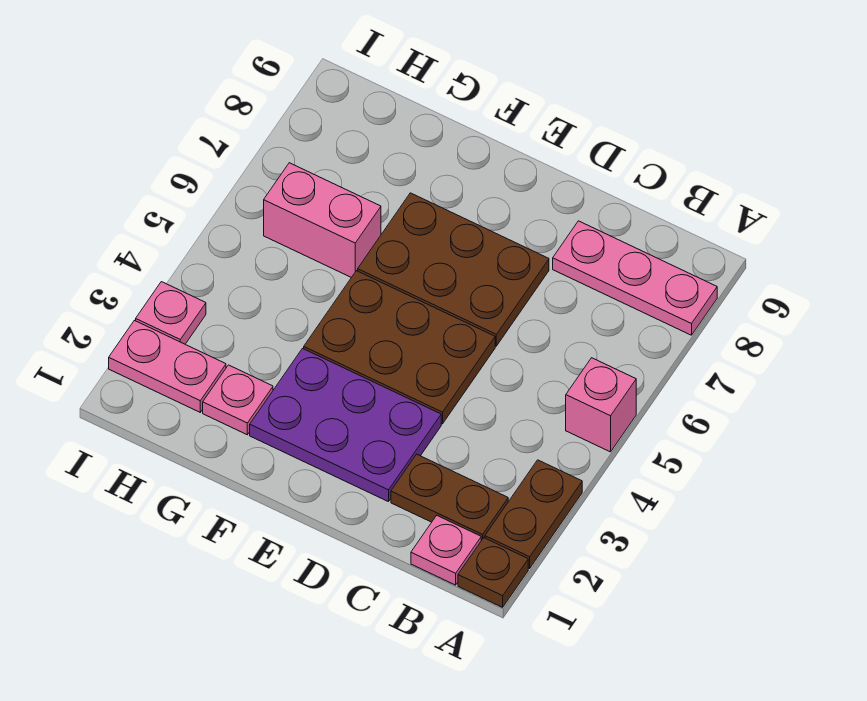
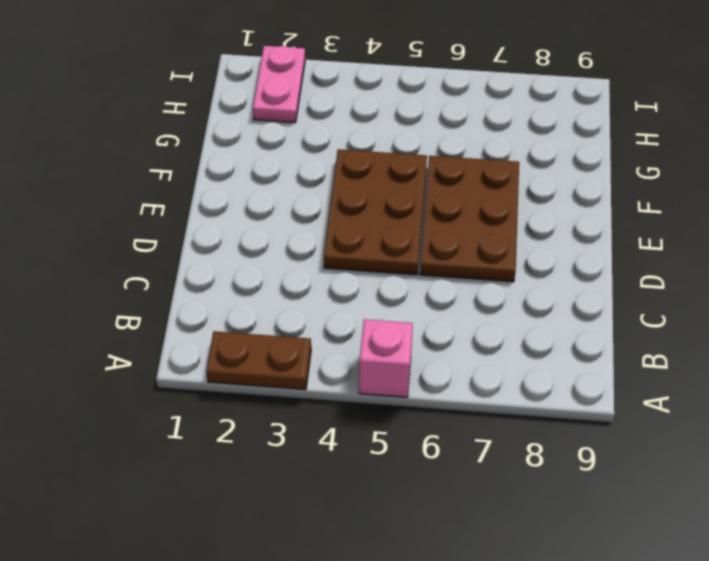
none -> brown plate A1 level 1
none -> pink plate A8:C8 level 1
none -> pink plate B1 level 1

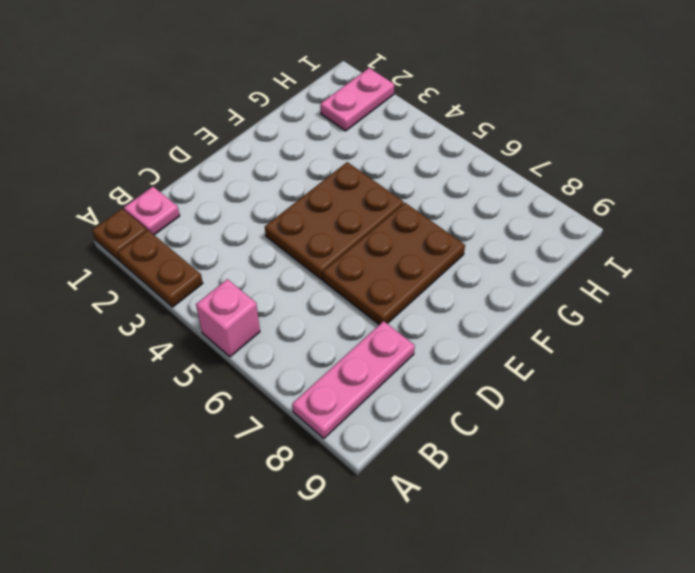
none -> brown plate B2:C2 level 1
none -> purple plate D2:F3 level 1
none -> pink plate G2 level 1

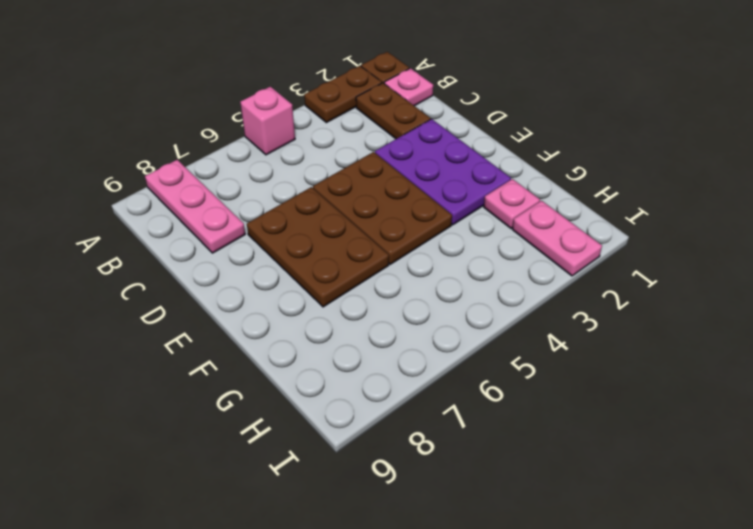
none -> pink brick G6:H6 level 1
none -> pink plate I3 level 1

